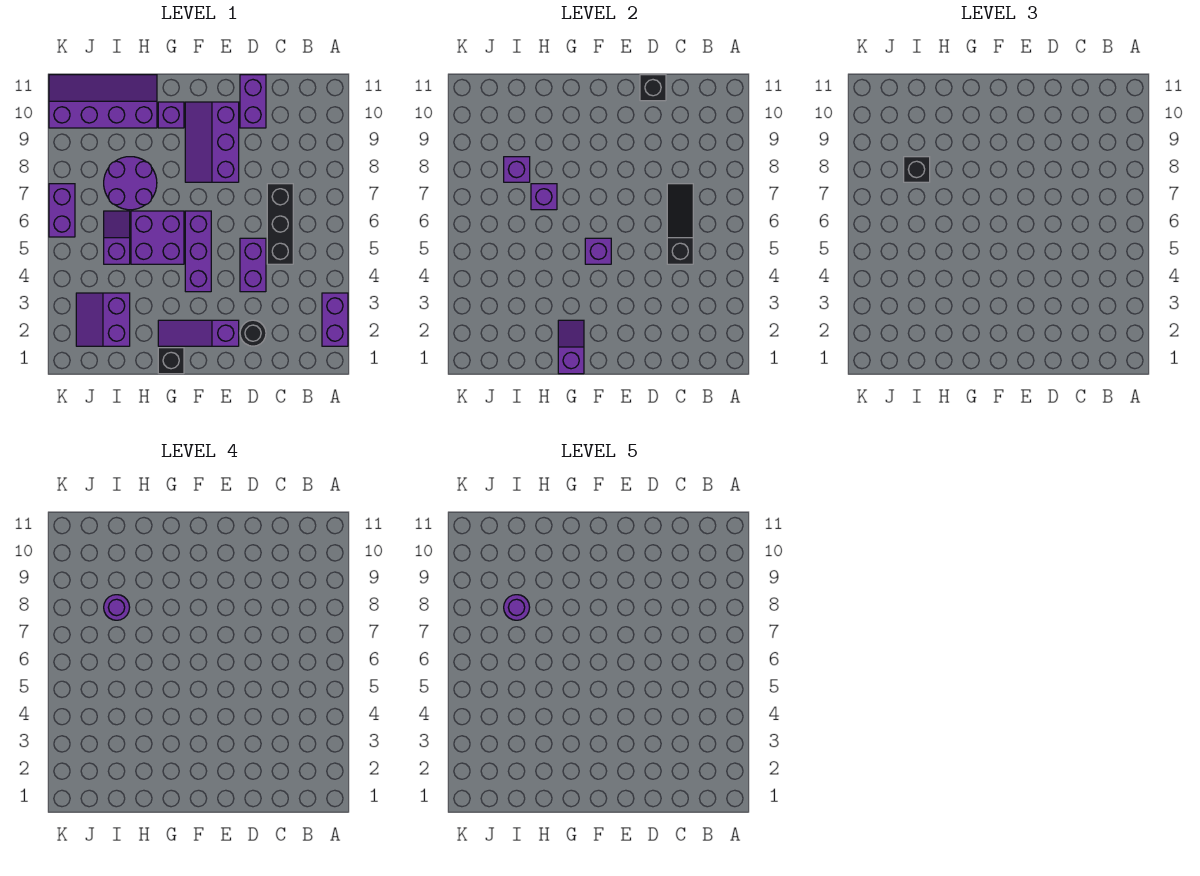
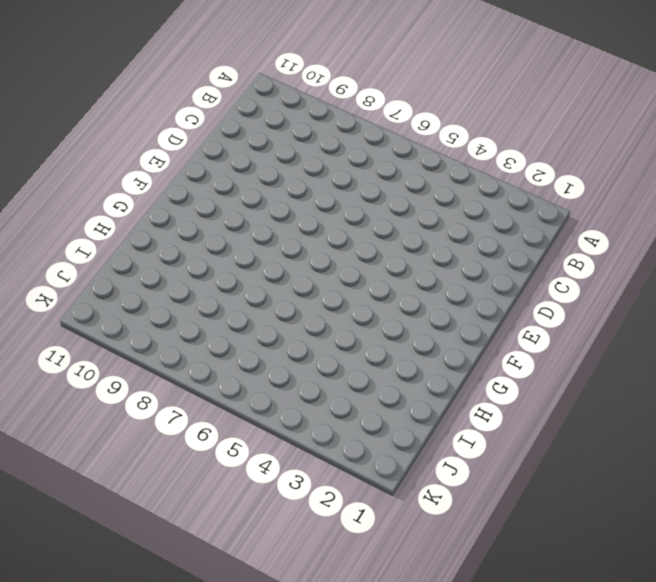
none -> purple brick A2:A3 level 1
none -> black brick C5:C7 level 1
none -> black round brick D2 level 1

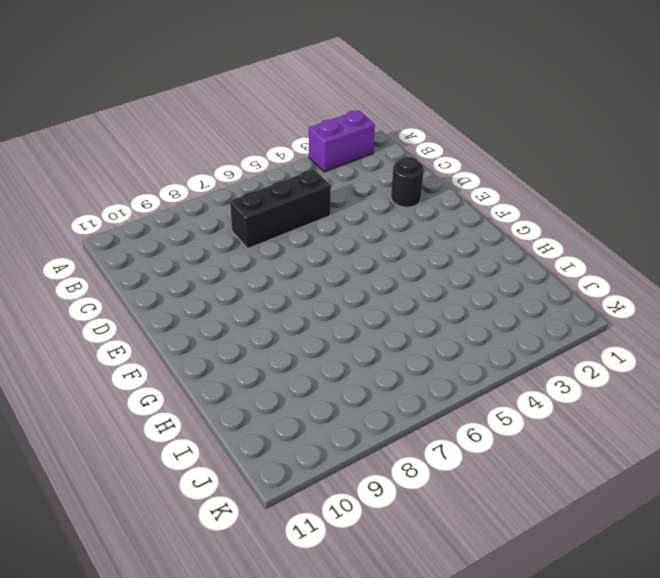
none -> purple brick D4:D5 level 1
none -> purple brick D10:D11 level 1
none -> purple slope E2:G2 level 1 top E

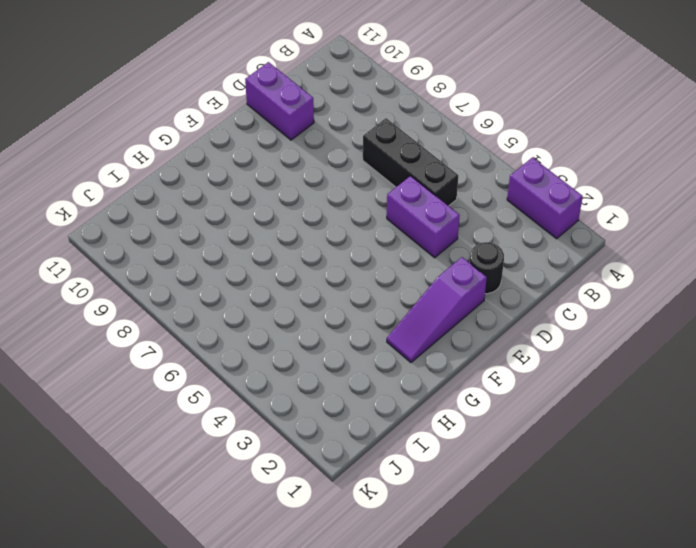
none -> purple slope E8:F10 level 1 top E
none -> purple brick F4:F6 level 1
none -> black brick G1 level 1

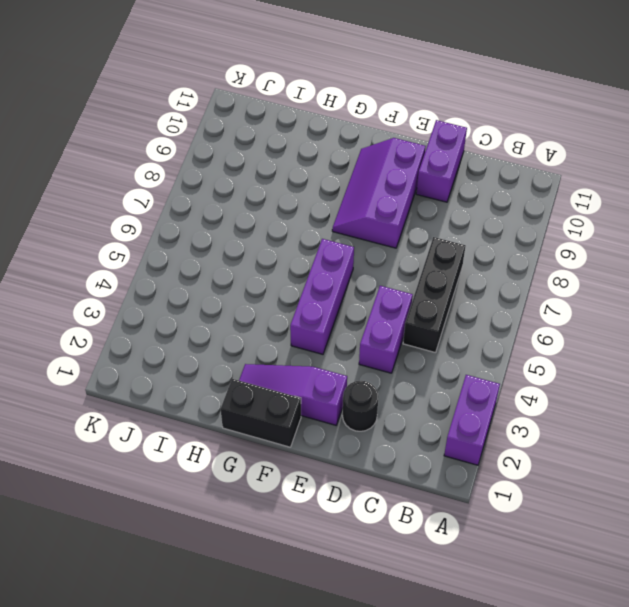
black brick F1:G1 level 1 -> black brick G1 level 1
none -> purple brick G5:H6 level 1
none -> purple brick G10 level 1
none -> purple round brick H7:I8 level 1

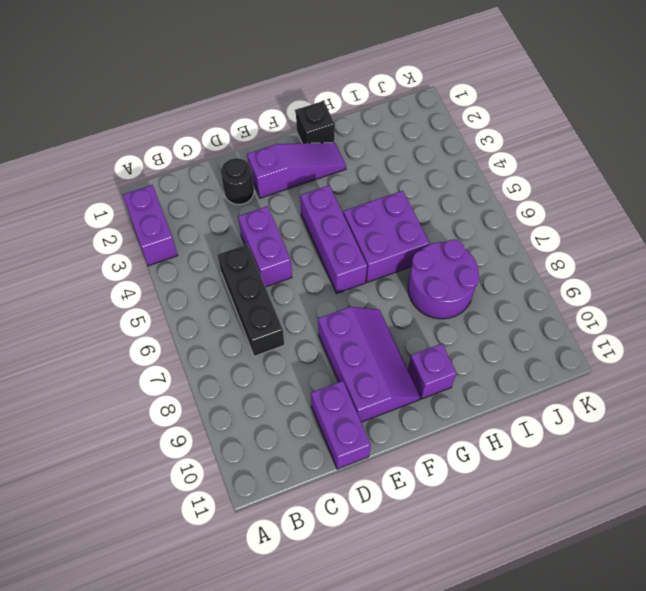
none -> purple slope H10:K11 level 1 top 10
none -> purple slope I2:J3 level 1 top I
none -> purple slope I5:I6 level 1 top 5

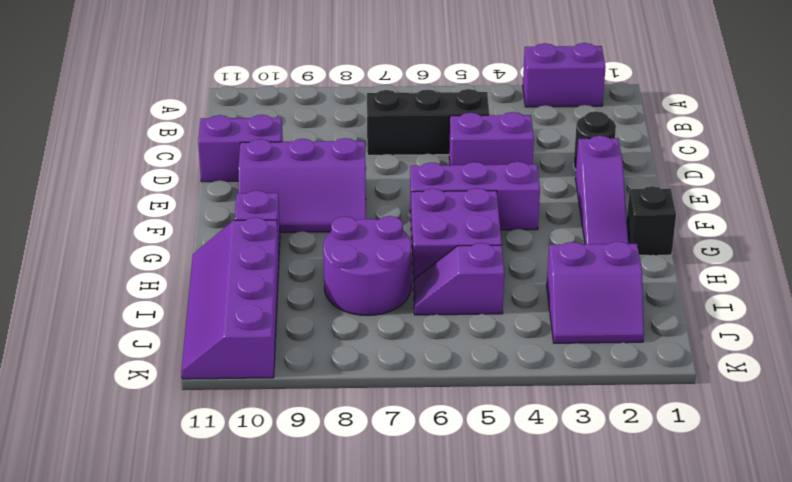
none -> purple brick K6:K7 level 1
none -> black slope C5:C7 level 2 top 5
none -> black brick D11 level 2

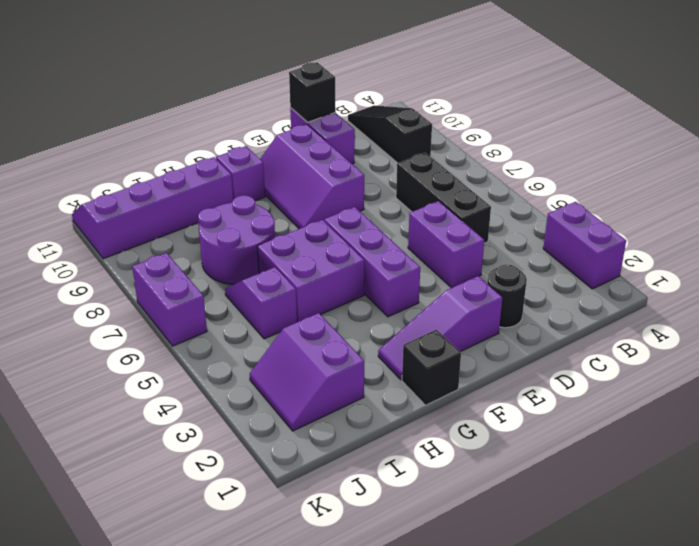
black slope B9:B11 level 1 top 9 -> black slope C5:C7 level 2 top 5
none -> purple brick F5 level 2
none -> purple slope G1:G2 level 2 top 1
none -> purple brick H7 level 2

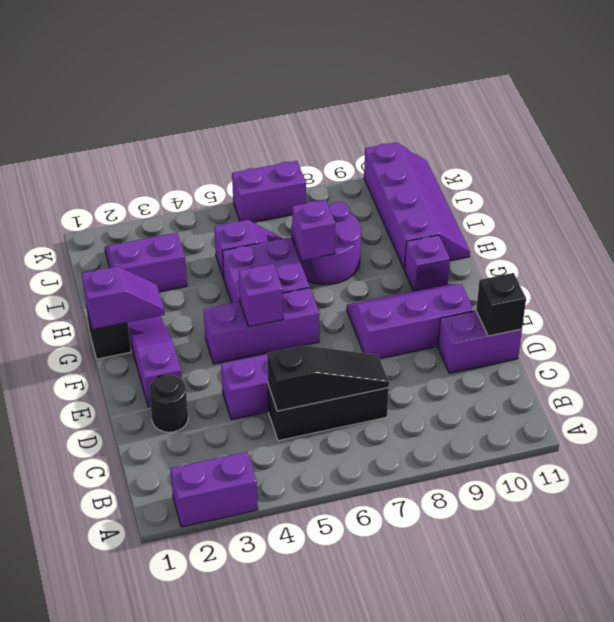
none -> purple brick I8 level 2
none -> black brick I8 level 3
none -> purple round brick I8 level 4

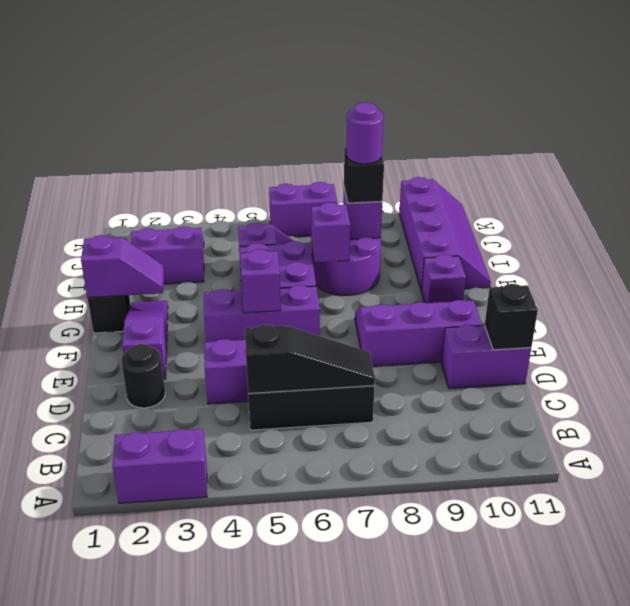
none -> purple round brick I8 level 5

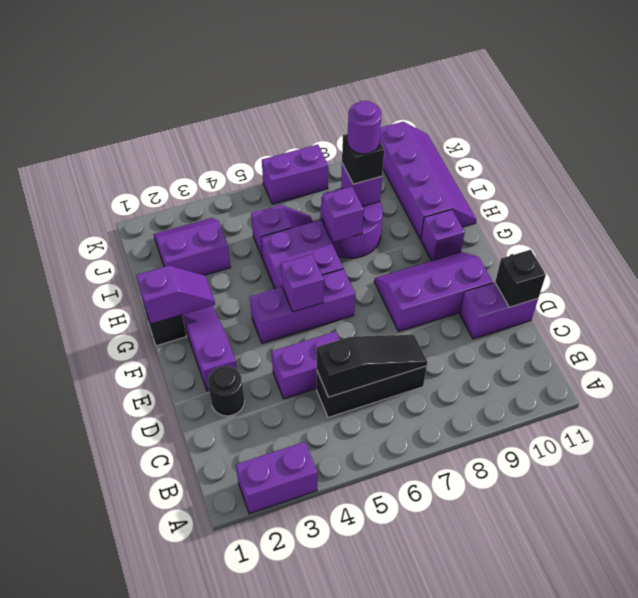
none -> purple round brick I8 level 5

